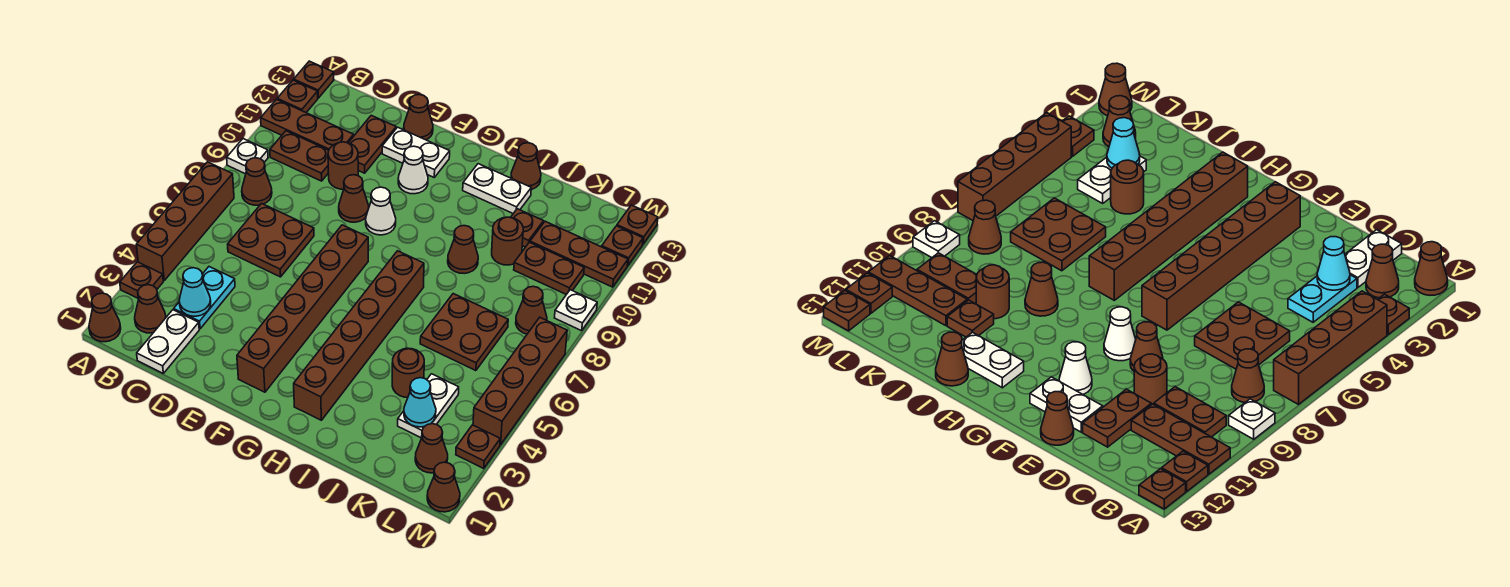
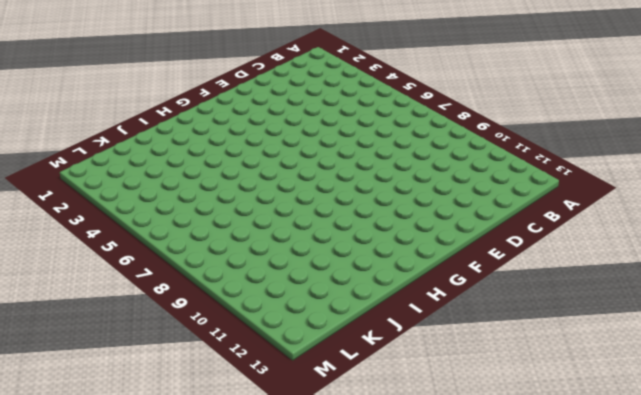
none -> brown cone A1 level 1
none -> brown plate A3 level 1
none -> brown brick A4:A7 level 1
none -> white plate A9 level 1

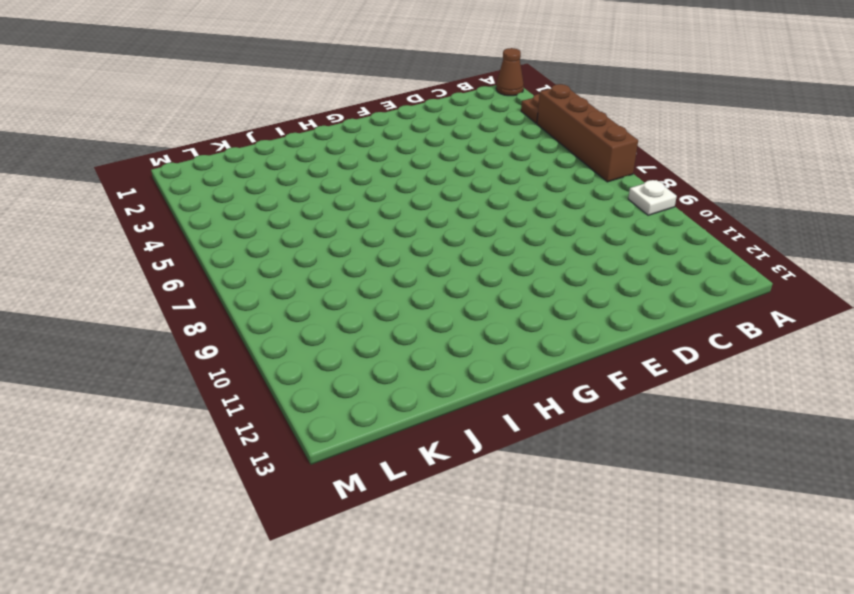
none -> brown plate A11:C11 level 1
none -> brown plate A12 level 1
none -> brown plate A13 level 1
none -> brown cone B2 level 1

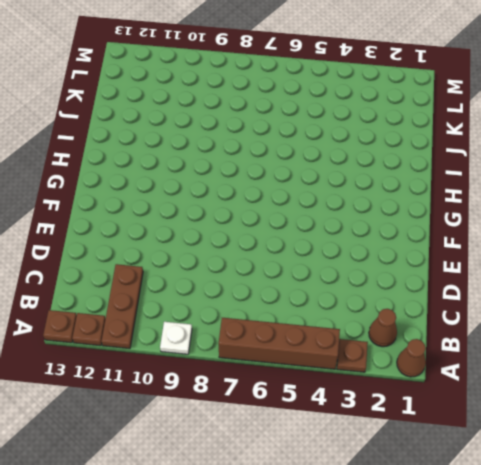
none -> brown cone B8 level 1
none -> brown plate B10:C10 level 1
none -> white plate C1:C2 level 1
none -> cyan plate C3:C4 level 1

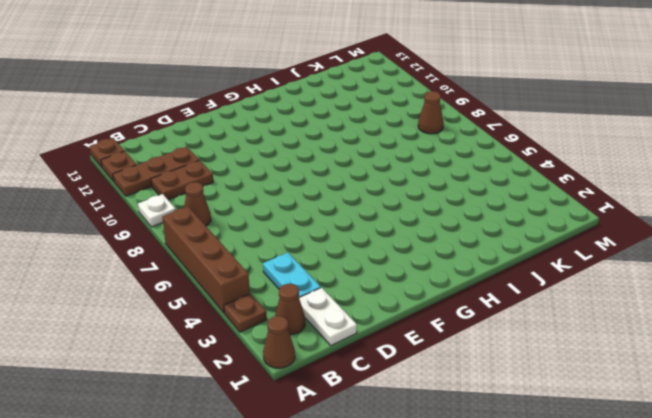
none -> brown plate C6:D7 level 1
none -> brown round brick D10 level 1
none -> brown plate D11:D12 level 1
none -> brown cone E9 level 1

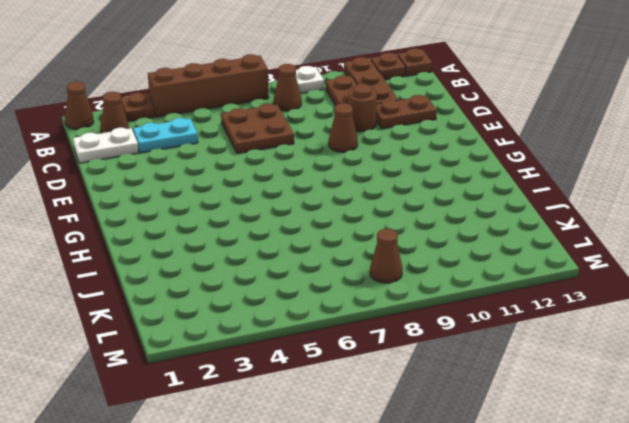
none -> white plate E12:F12 level 1
none -> brown cone E13 level 1
none -> brown brick F2:F7 level 1
none -> white cone F9 level 1

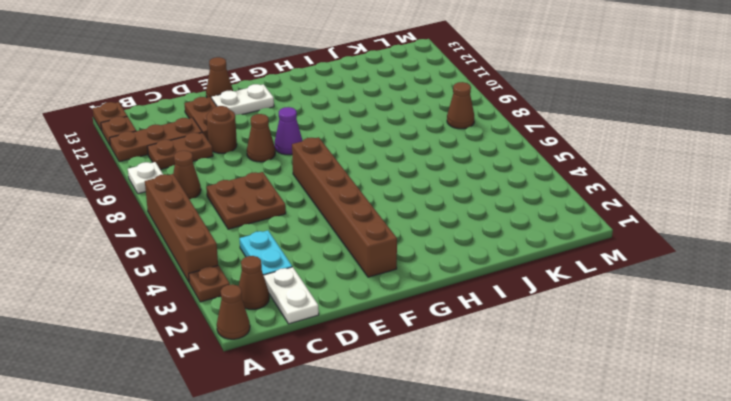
purple cone F9 level 1 -> white cone F9 level 1
none -> white cone F11 level 1
none -> brown brick H2:H7 level 1
none -> white plate H12:I12 level 1
none -> brown cone I9 level 1

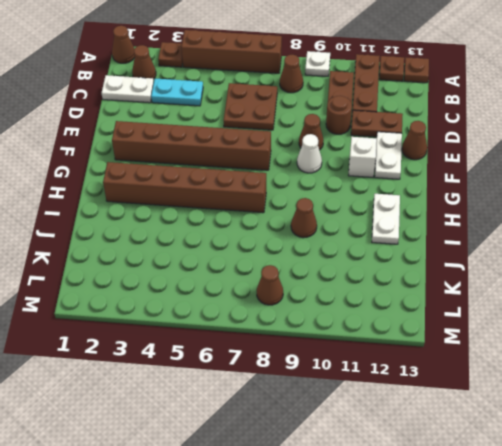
white brick F11 level 1 -> white cone F11 level 1
none -> brown cone I13 level 1
none -> brown round brick J4 level 1
none -> brown plate J6:K7 level 1
none -> brown round brick J10 level 1

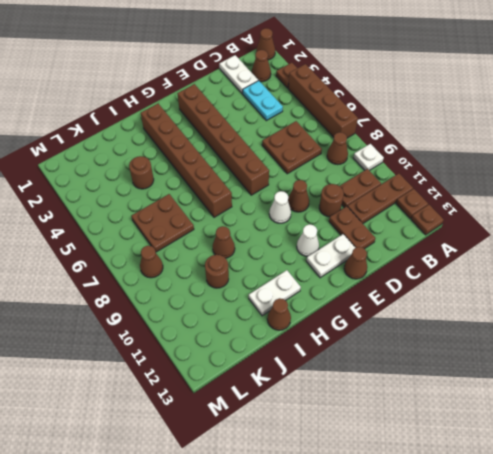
none -> brown plate J11 level 1
none -> white plate K3:K4 level 1
none -> brown plate K10:L10 level 1
none -> brown plate K11:M11 level 1

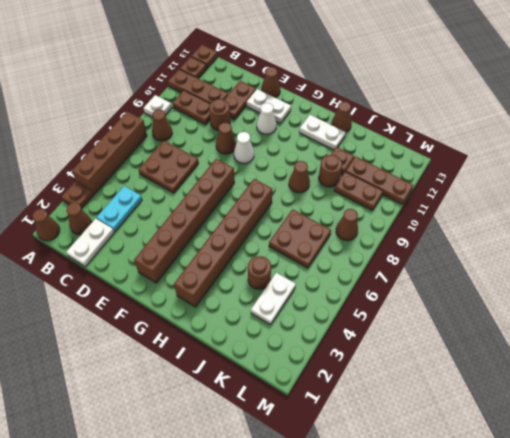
none -> brown cone L2 level 1
none -> brown cone M1 level 1
none -> brown plate M3 level 1
none -> brown brick M4:M7 level 1

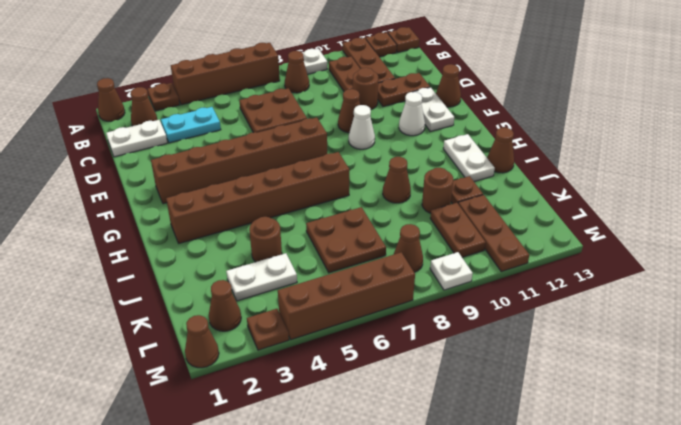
none -> brown plate M12 level 1
none -> brown plate M13 level 1
none -> cyan cone C3 level 2
none -> cyan cone K3 level 2

